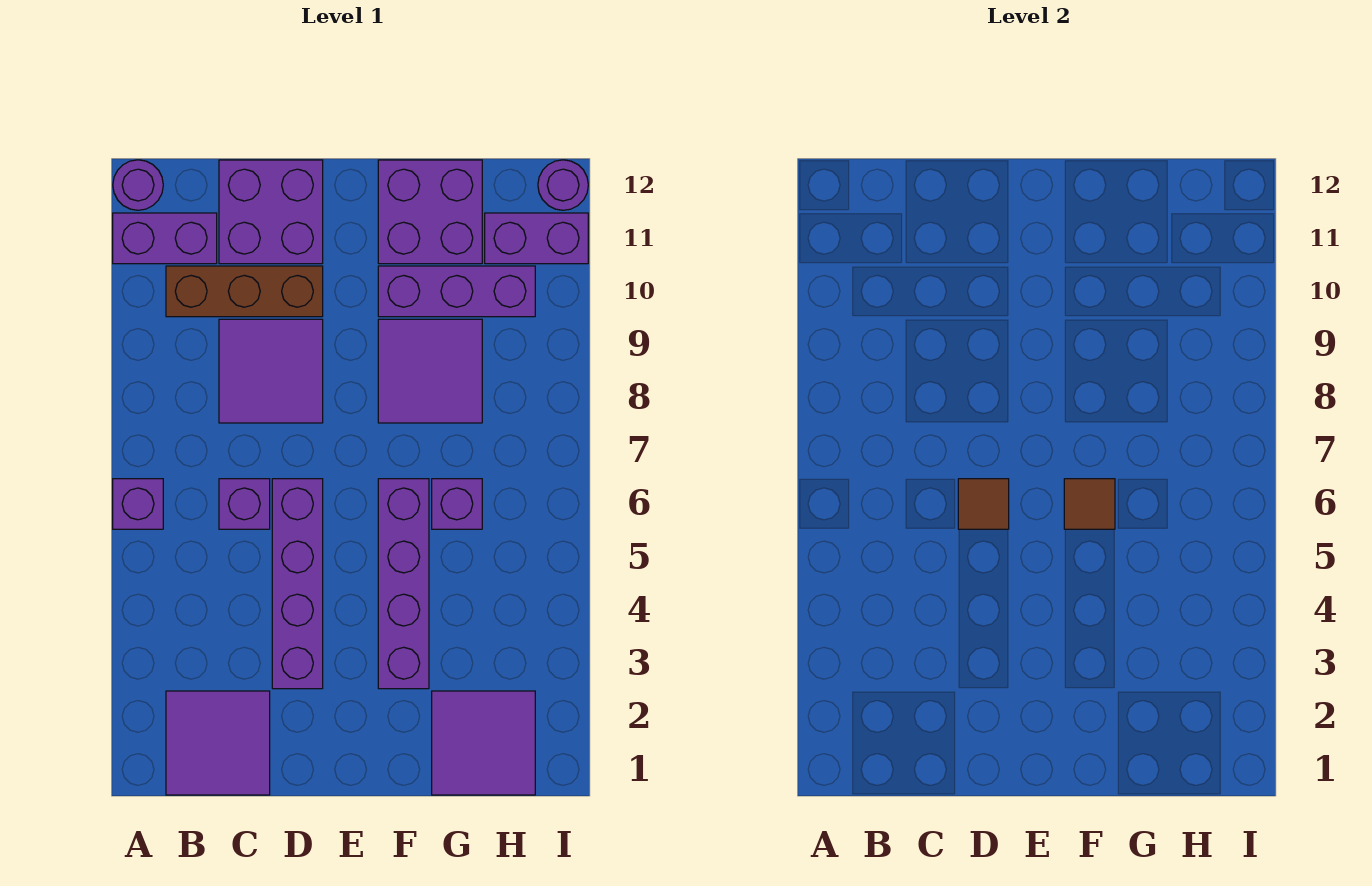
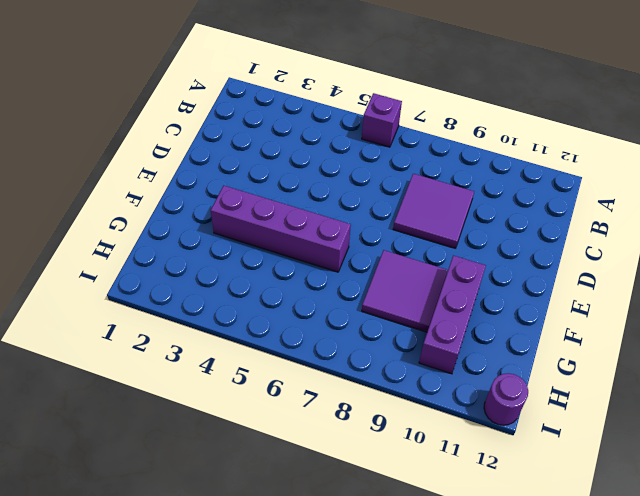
none -> purple brick A11:B11 level 1
none -> purple round brick A12 level 1
none -> purple tile B1:C2 level 1

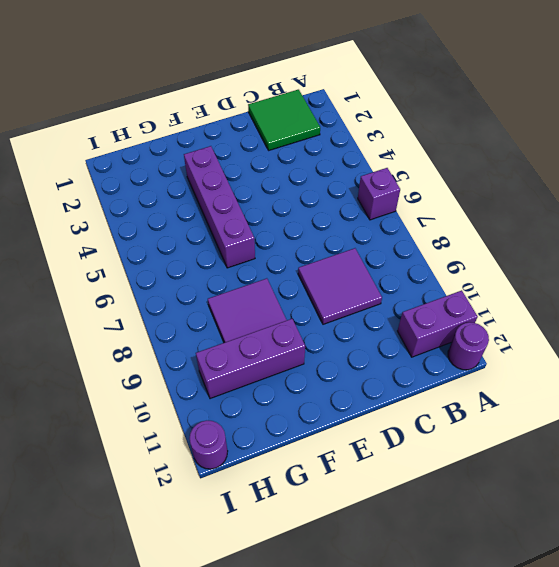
green tile B1:C2 level 1 -> purple tile B1:C2 level 1
none -> brown brick B10:D10 level 1
none -> purple brick C6 level 1
none -> purple brick C11:D12 level 1

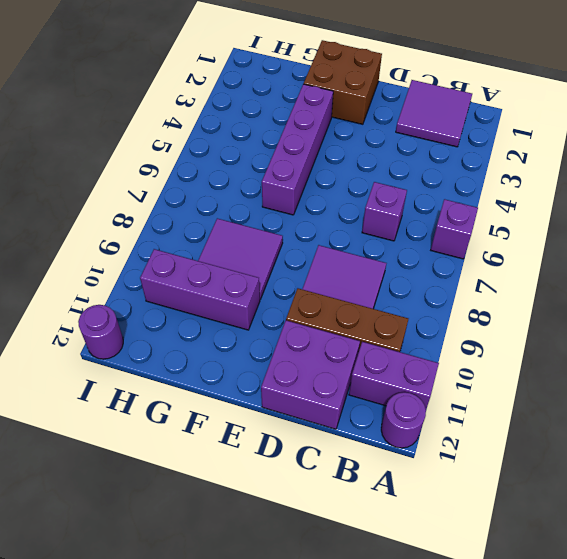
brown brick E1:F2 level 1 -> none
none -> purple brick D3:D6 level 1
none -> purple brick F11:G12 level 1
none -> purple tile G1:H2 level 1

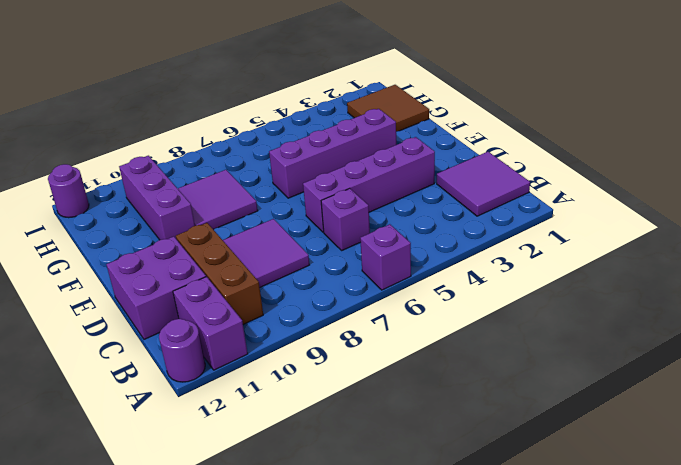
brown tile G1:H2 level 1 -> purple tile G1:H2 level 1
none -> purple brick F11:G12 level 1
none -> purple brick G6 level 1
none -> purple brick H11:I11 level 1

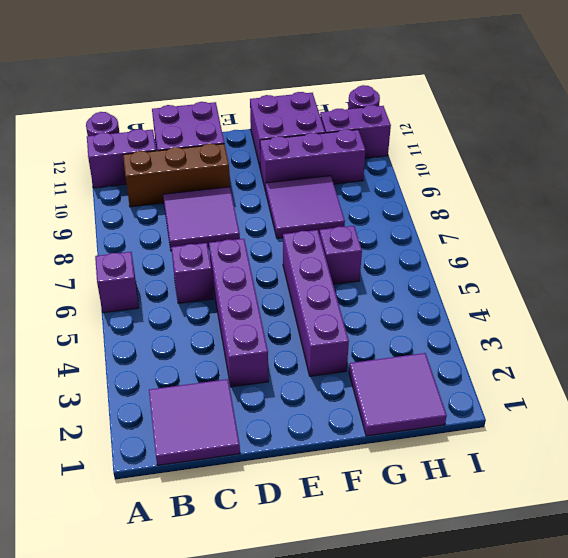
none -> brown tile D6 level 2
none -> brown tile F6 level 2

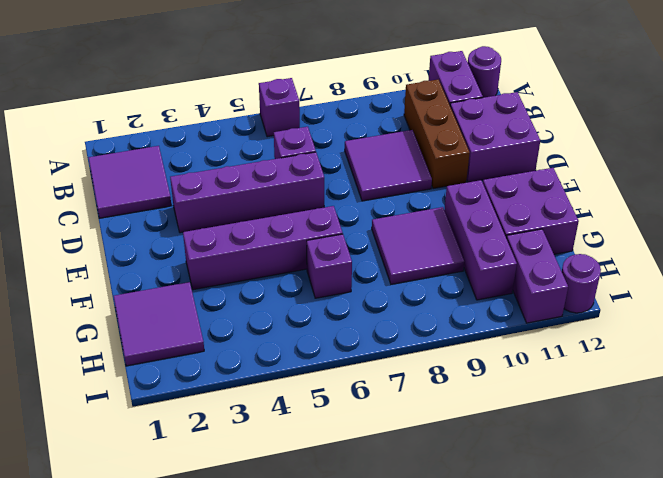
none -> brown tile D6 level 2
none -> brown tile F6 level 2

